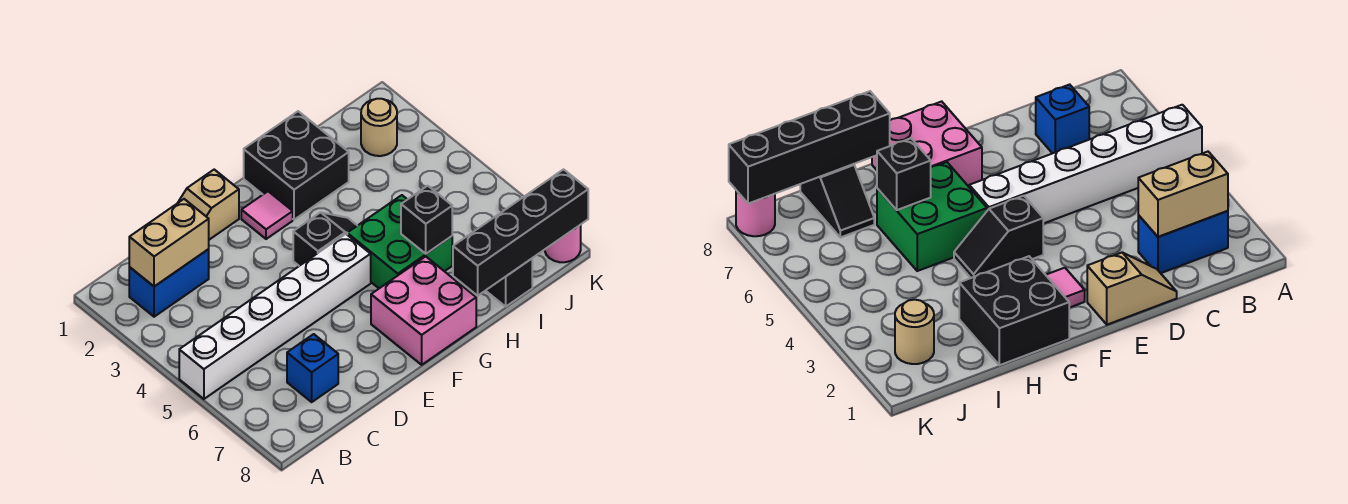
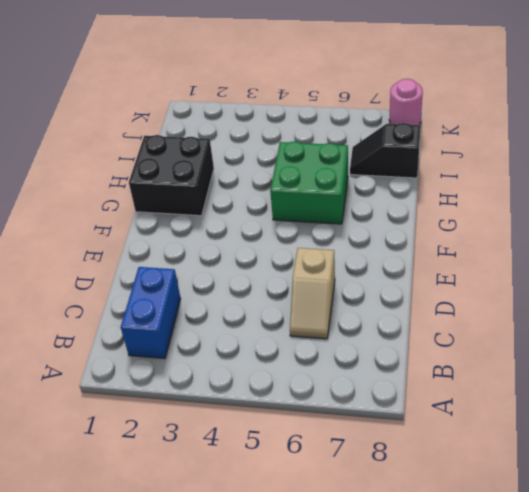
tan slope C6:D6 level 1 top D -> tan slope D1:E1 level 1 top E
none -> white brick A5:F5 level 1
none -> blue brick C7 level 1
none -> pink tile F2 level 1

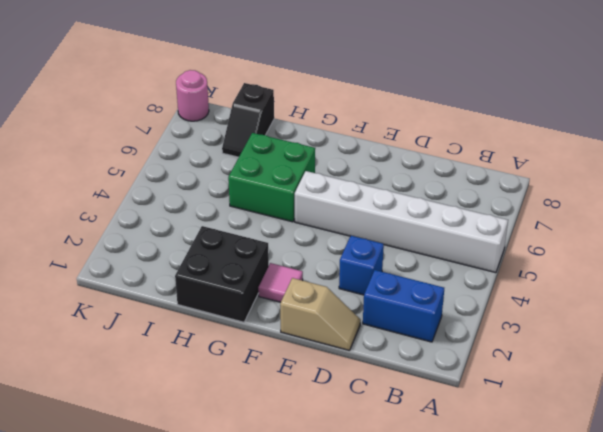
blue brick D3 level 1 -> blue brick C7 level 1
none -> black slope F4:G4 level 1 top F
none -> pink brick F7:G8 level 1
none -> tan round brick J2 level 1

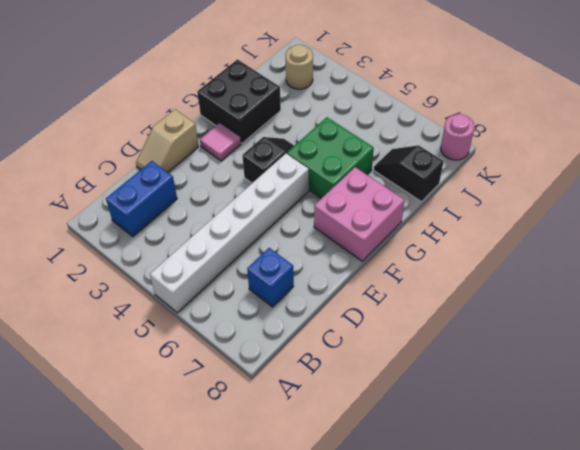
none -> tan brick B2:C2 level 2
none -> black brick H6 level 2
none -> black brick H8:K8 level 2

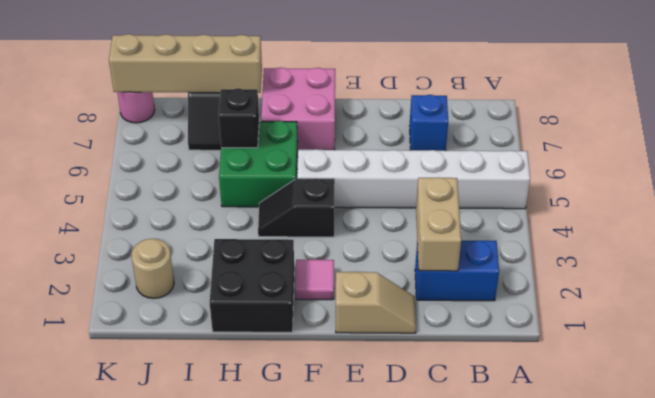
tan brick C2:C3 level 2 -> tan brick B2:C2 level 2
tan brick H8:K8 level 2 -> black brick H8:K8 level 2

